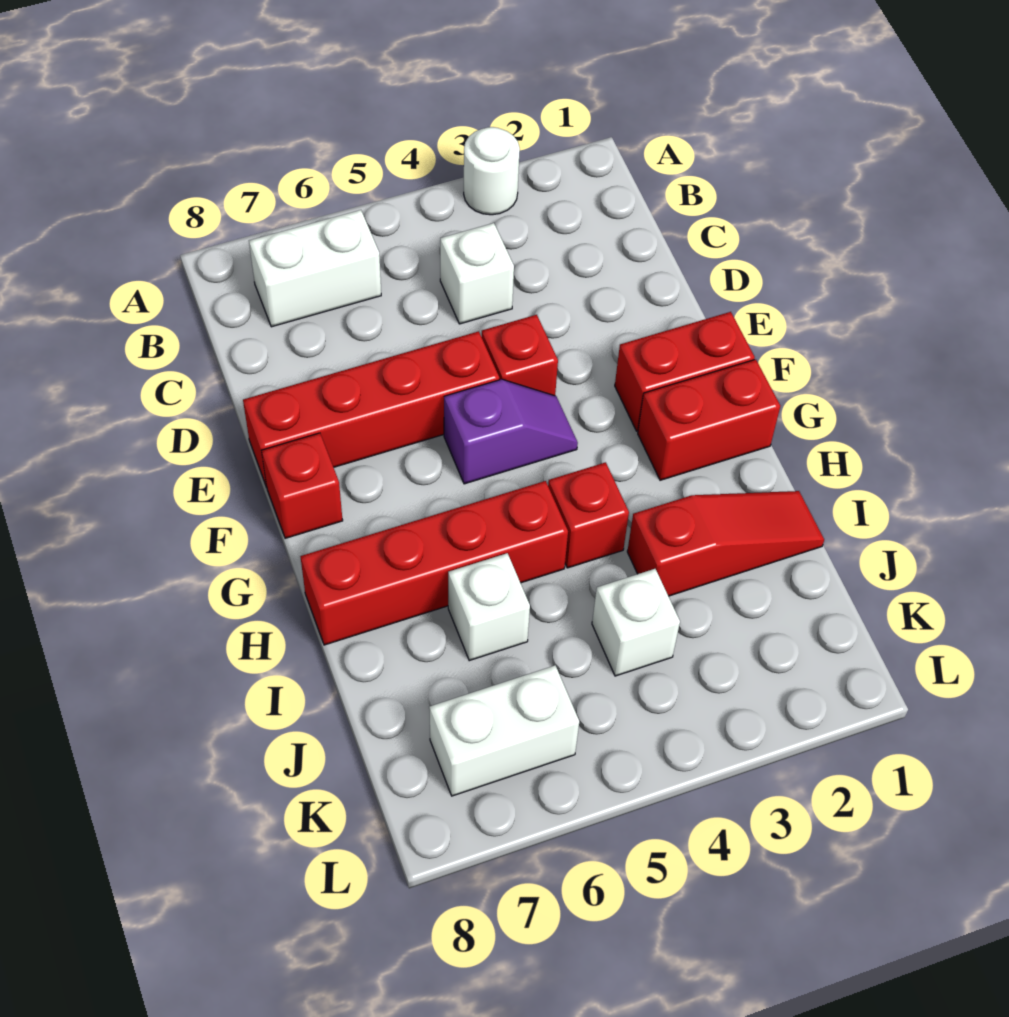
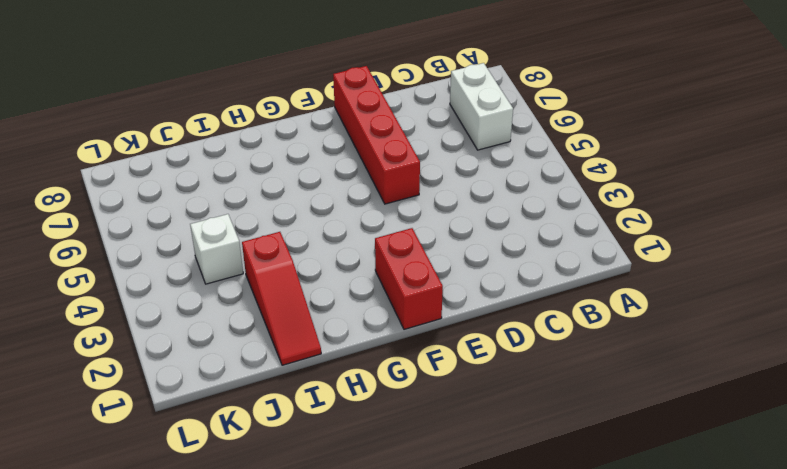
none -> white round brick A3 level 1
none -> white brick C4 level 1
none -> red brick E4 level 1

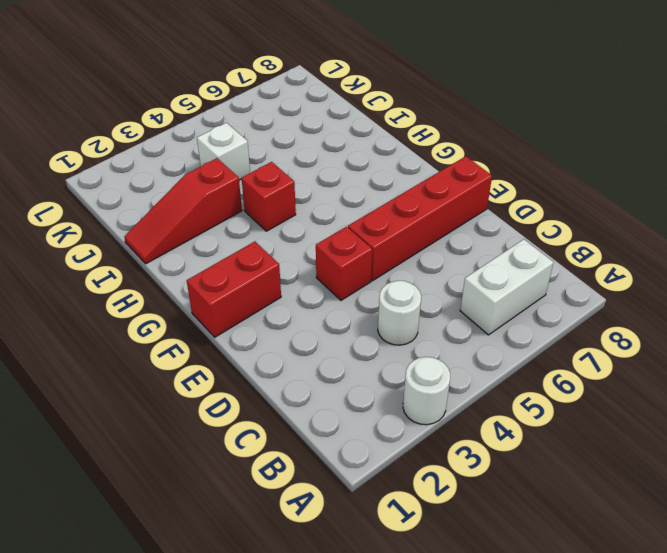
white round brick C4 level 1 -> white brick C4 level 1
none -> purple slope F4:F5 level 1 top 5
none -> red brick F8 level 1
none -> red brick G1:G2 level 1

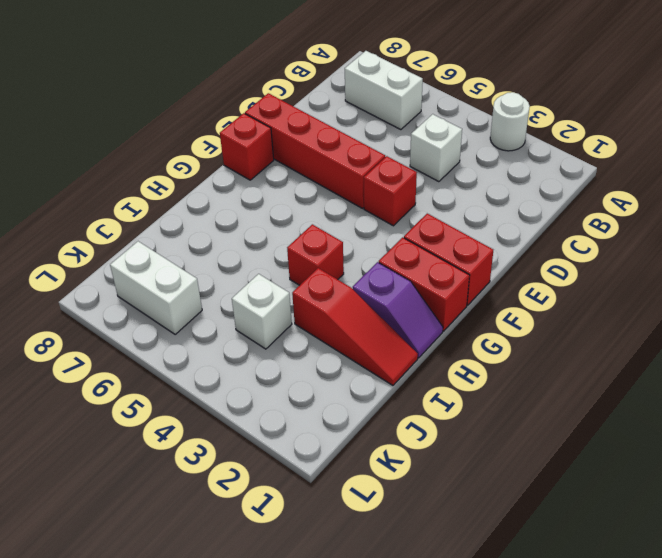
purple slope H1:H2 level 1 top 2 -> purple slope F4:F5 level 1 top 5
none -> red brick H5:H8 level 1
none -> white brick I6 level 1

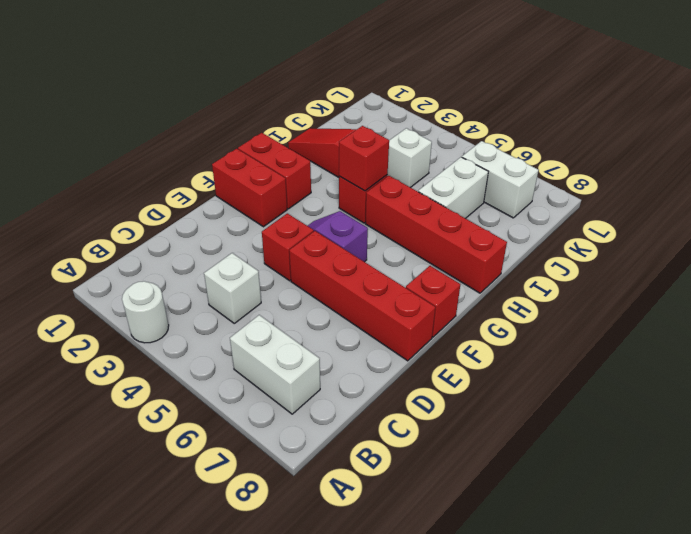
red brick H4 level 2 -> none
white brick I6:J6 level 1 -> white brick I6 level 1

